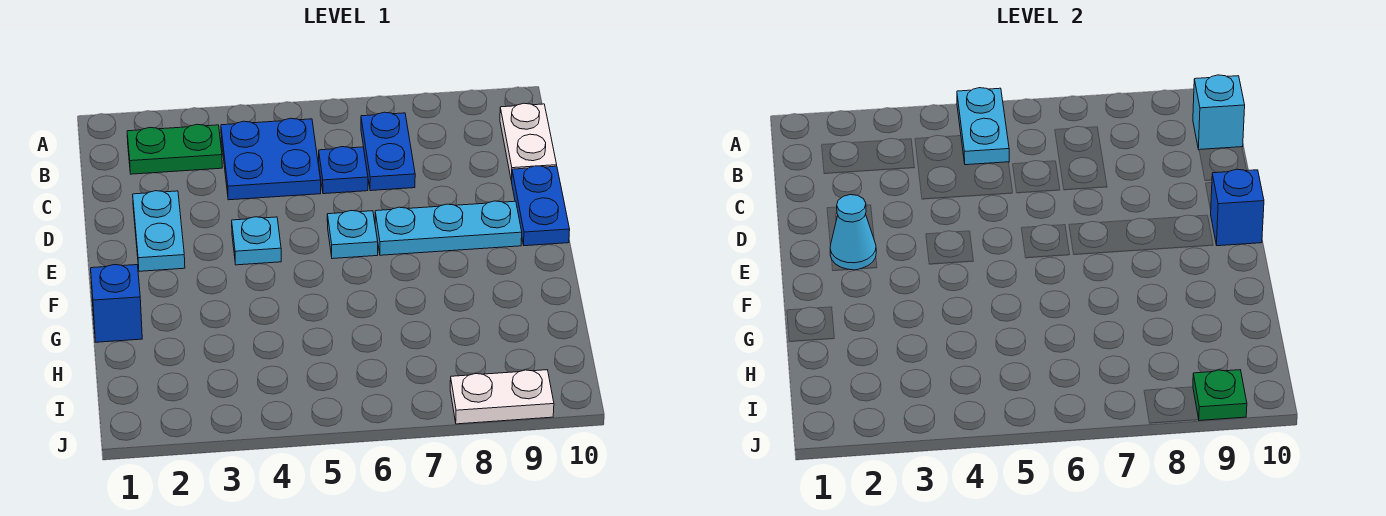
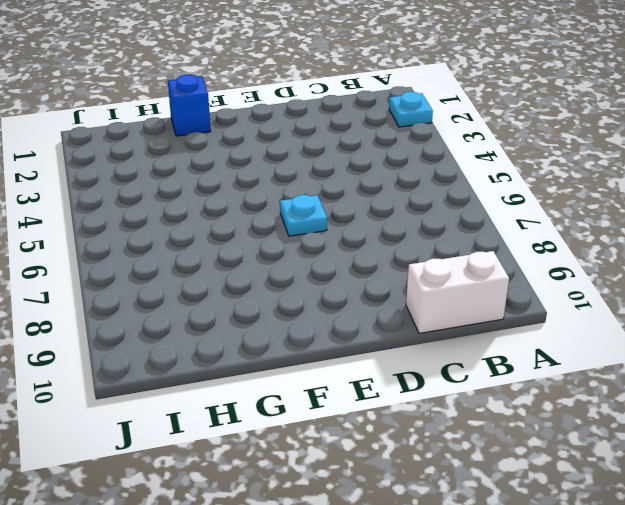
cyan plate A2 level 1 -> cyan plate E4 level 1
white brick B10:C10 level 1 -> white plate B10:C10 level 1
none -> green plate B2:B3 level 1
none -> blue plate B4:C5 level 1
none -> blue plate B7:C7 level 1

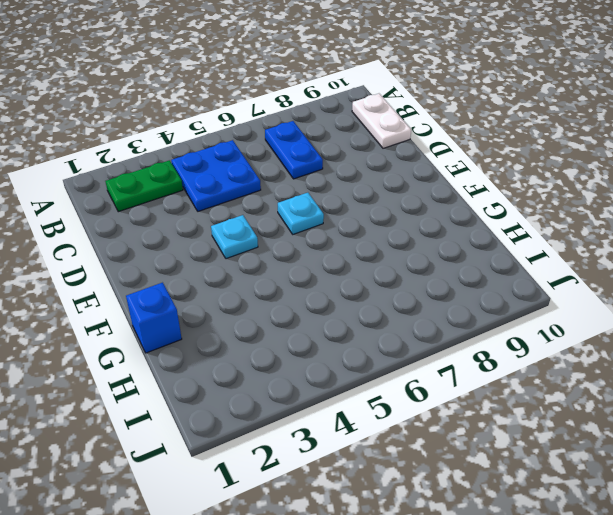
none -> blue plate C6 level 1
none -> cyan plate D2:E2 level 1
none -> blue plate D10:E10 level 1

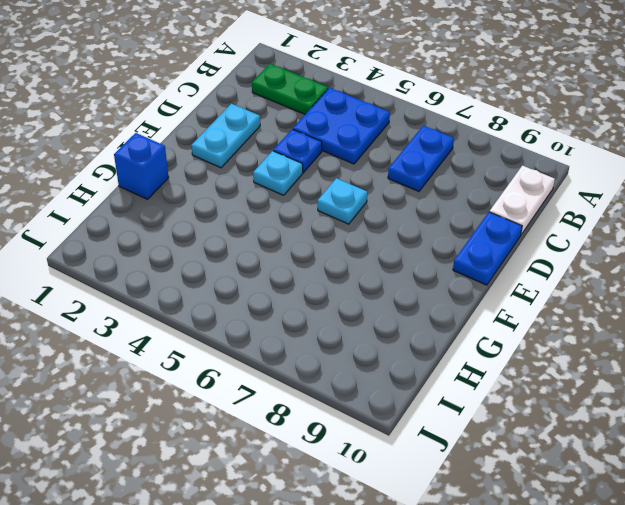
blue plate D4 level 1 -> blue plate C6 level 1
none -> cyan plate E7:E9 level 1
none -> white plate J8:J9 level 1
none -> cyan plate A5:B5 level 2

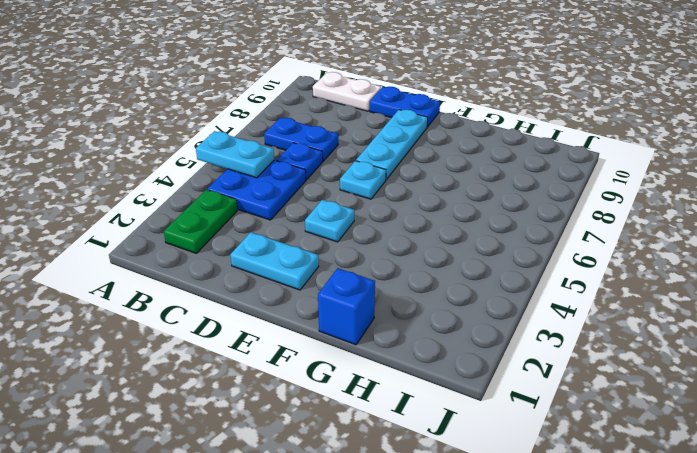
none -> white plate J8:J9 level 1
none -> cyan brick B10 level 2
none -> cyan cone E2 level 2

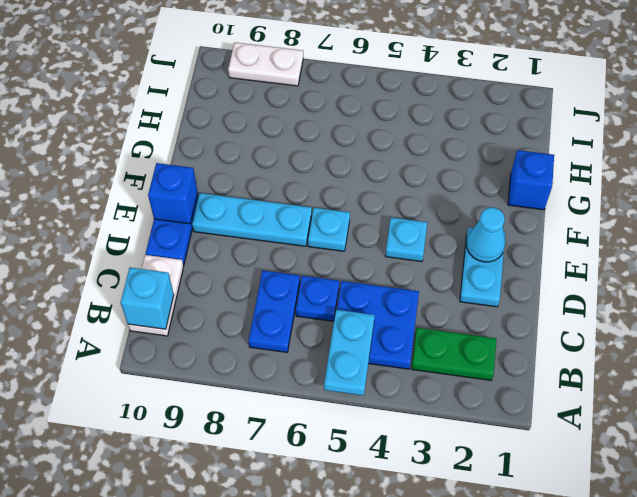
none -> green plate J9 level 2

